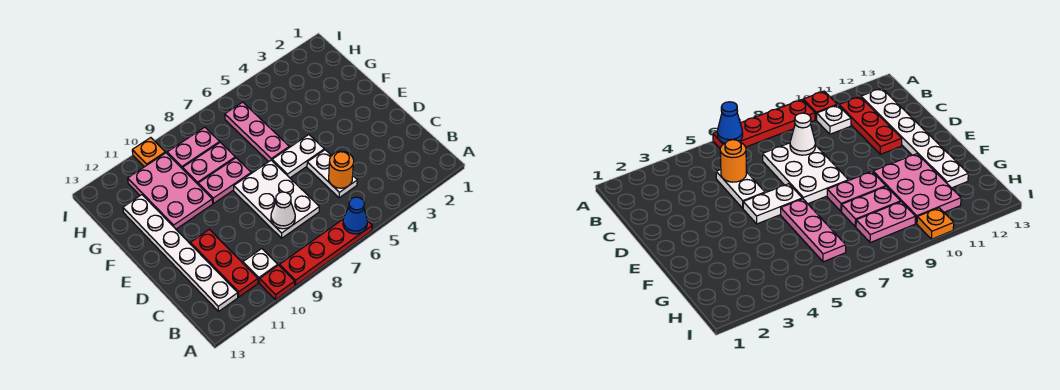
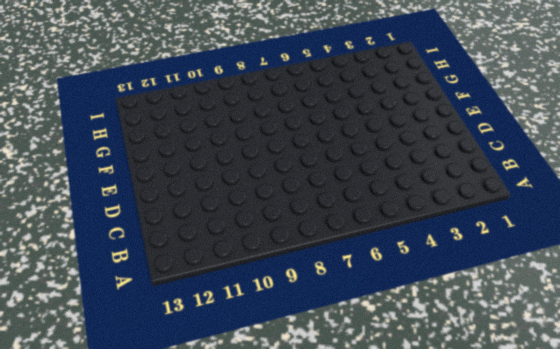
none -> red plate A6:A9 level 1
none -> red plate A10 level 1
none -> white plate B10 level 1

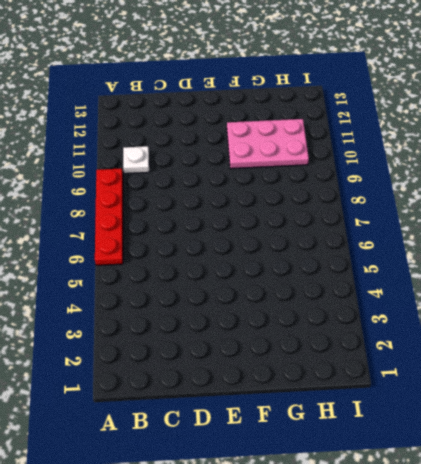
none -> red plate A10 level 1
none -> red plate B11:D11 level 1
none -> white plate B12:G12 level 1

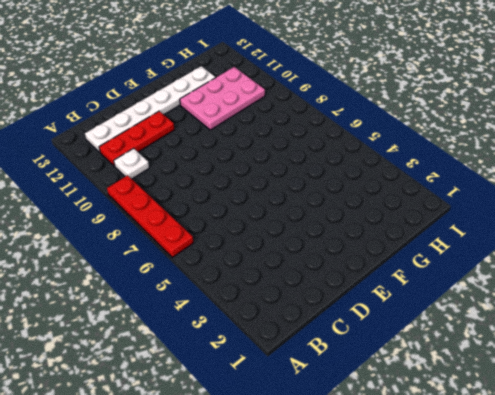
none -> red plate A10 level 1
none -> white plate C5:D5 level 1
none -> white plate C7:E8 level 1

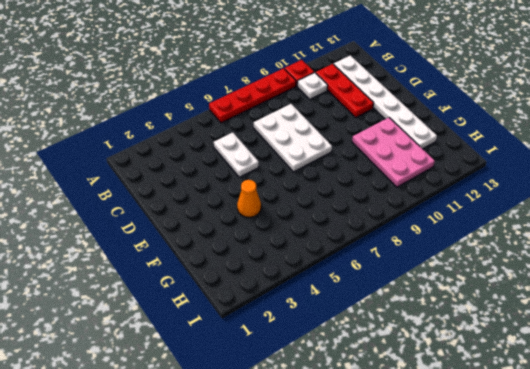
orange cone F4 level 1 -> none
none -> white plate E5:E6 level 1
none -> pink plate F6:H6 level 1
none -> pink plate F8:F9 level 1

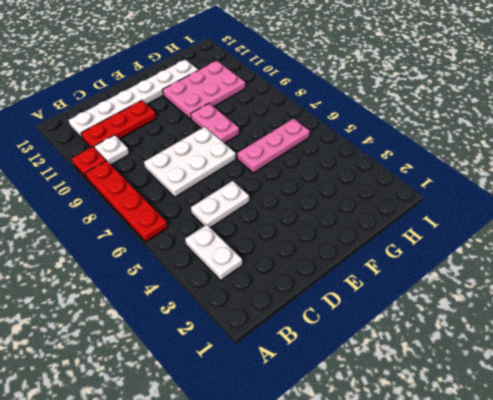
white plate B3:B4 level 1 -> white plate E5:E6 level 1
none -> pink plate G8:G9 level 1
none -> pink plate H8:H9 level 1
none -> orange plate I10 level 1

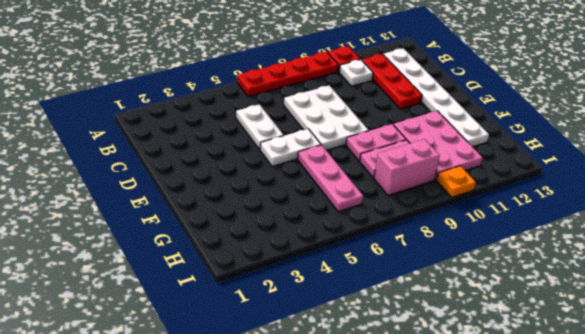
pink brick H8:H9 level 1 -> pink plate H8:H9 level 1
none -> blue cone A6 level 2
none -> orange round brick C5 level 2
none -> white cone C8 level 2

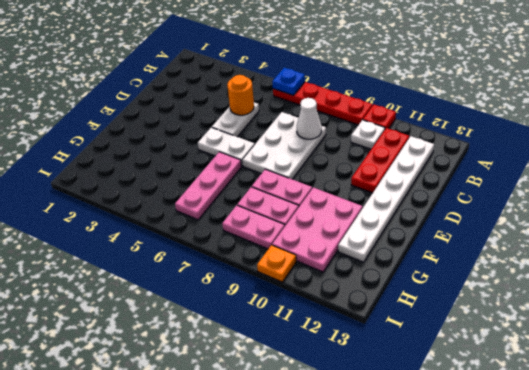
blue plate A6 level 2 -> blue cone A6 level 2

